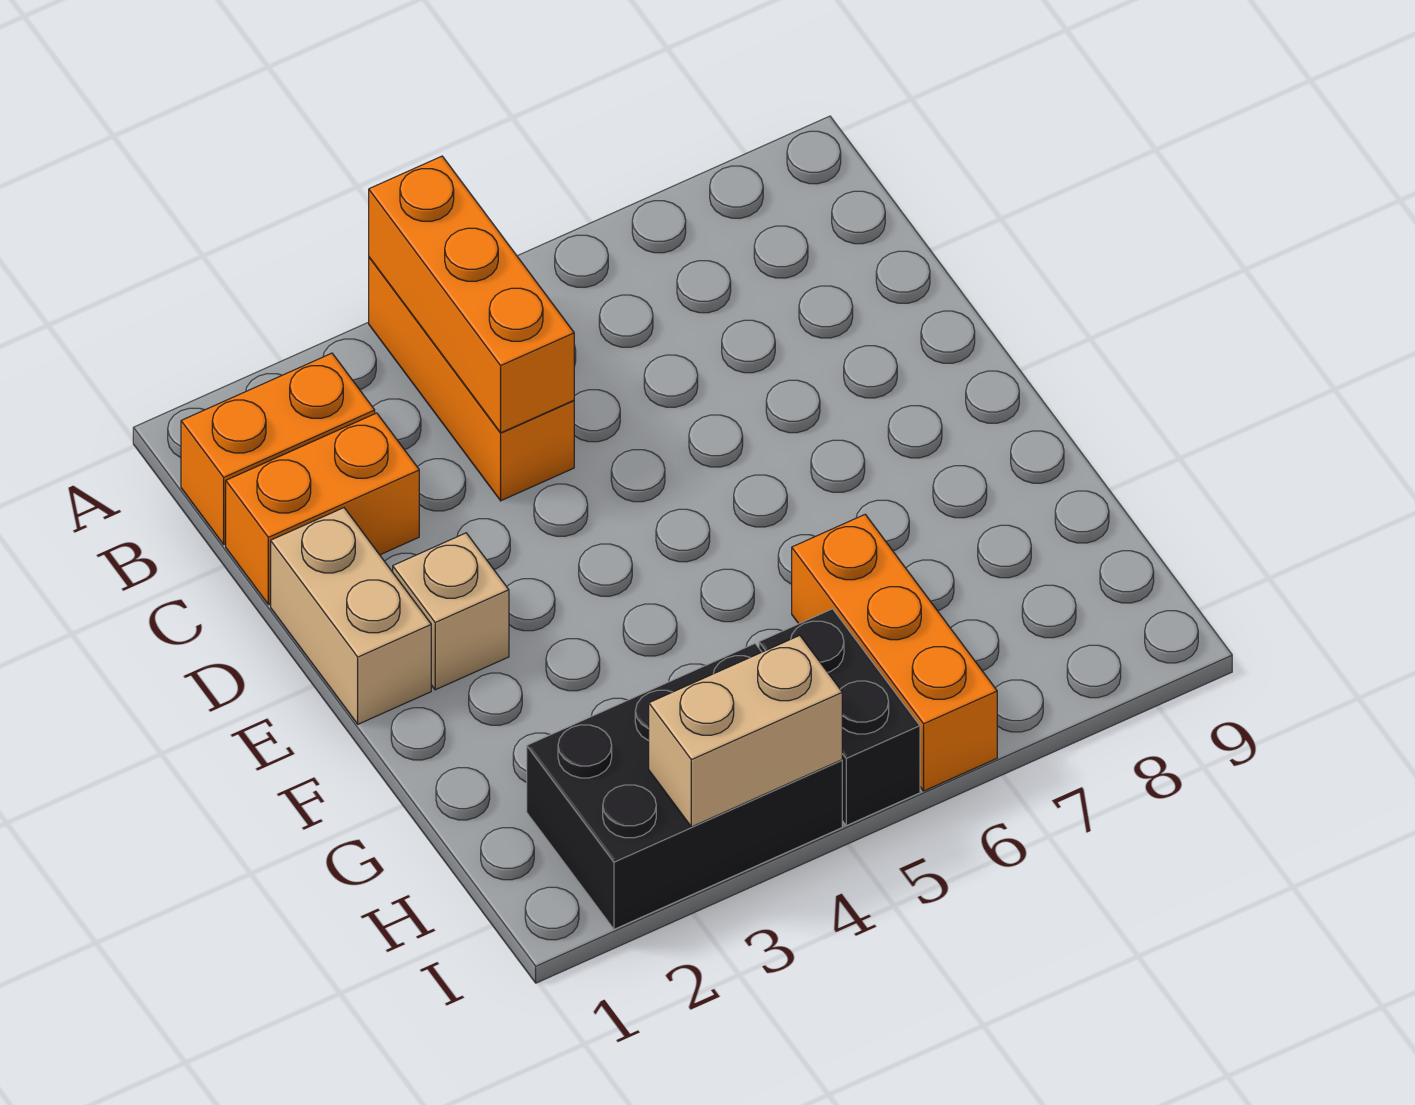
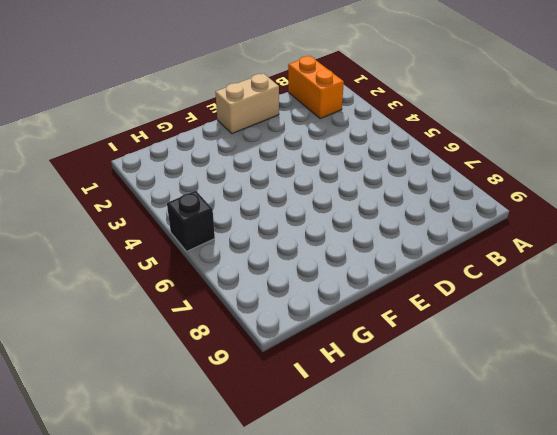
black brick I5 level 1 -> black brick H5:I5 level 1
none -> orange brick A4:C4 level 1
none -> orange brick C1:C2 level 1

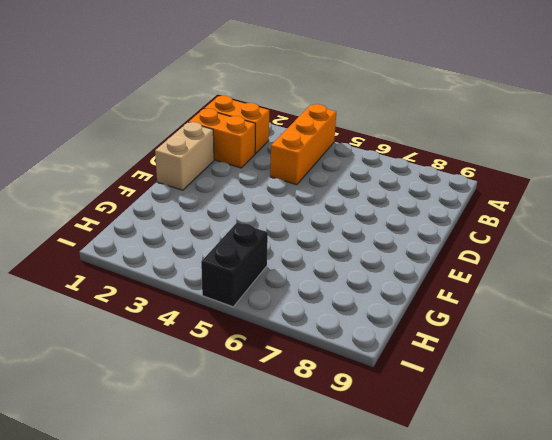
none -> tan brick E2 level 1
none -> orange brick G6:I6 level 1

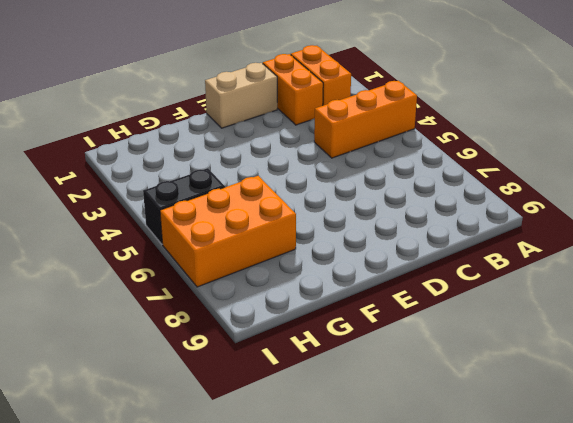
orange brick G6:I7 level 1 -> orange brick G6:I6 level 1
none -> tan brick E2 level 1
none -> black brick H2:I4 level 1

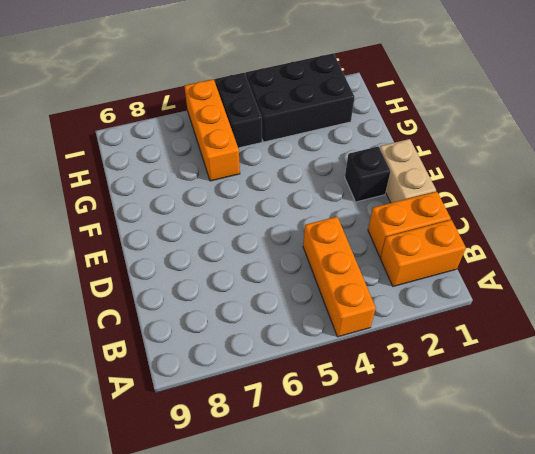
black brick E2 level 1 -> tan brick E2 level 1
none -> orange brick A4:C4 level 2
none -> tan brick I3:I4 level 2

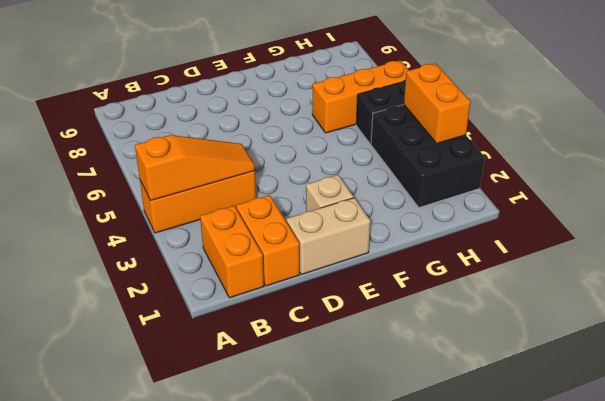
orange slope A4:C4 level 2 top A -> orange brick A4:C4 level 2
orange brick I3:I4 level 2 -> tan brick I3:I4 level 2

